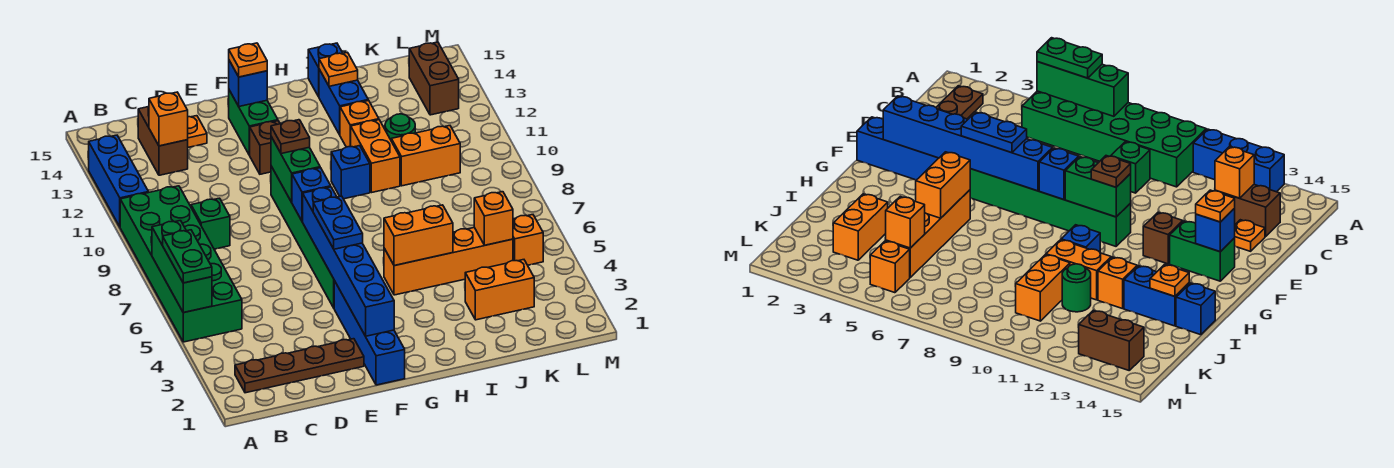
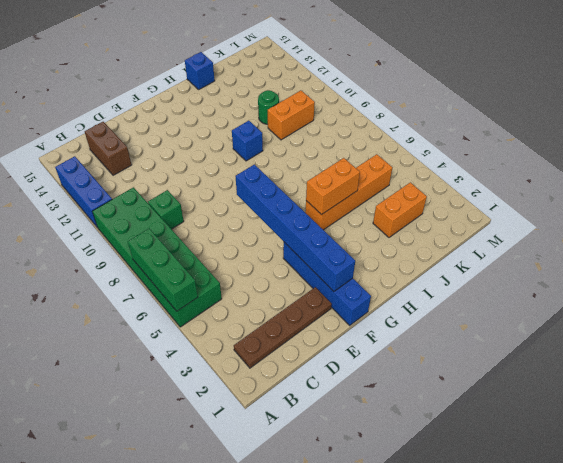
none -> orange plate D14 level 1
none -> green brick F5:F10 level 1
none -> brown brick F12 level 1
none -> green brick F13:F14 level 1

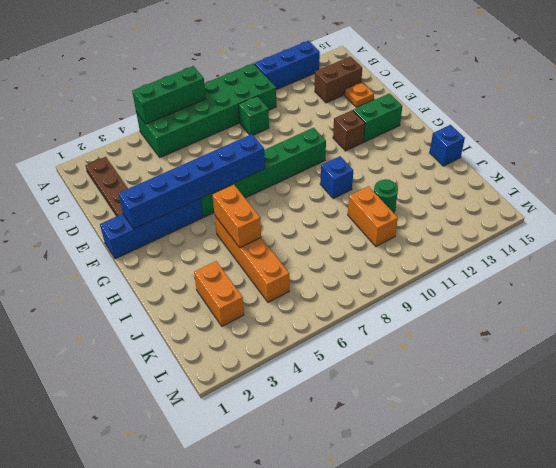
none -> orange brick I10:I11 level 1
none -> orange brick I12 level 1
none -> blue brick I13:I14 level 1
none -> orange brick L5 level 1

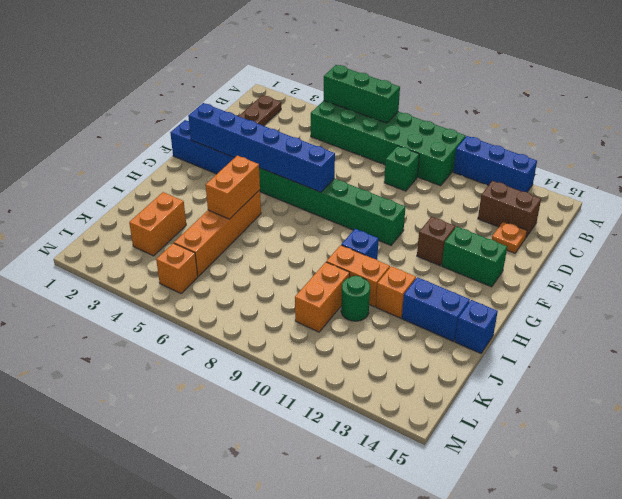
none -> brown brick L13:L14 level 1
none -> orange brick C13 level 2
none -> blue brick F8 level 2
none -> green brick F9:F10 level 2

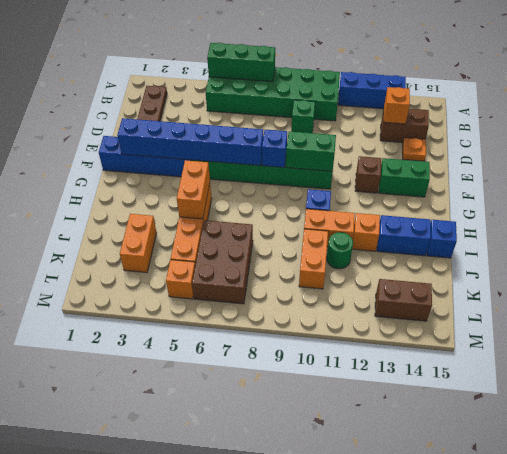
brown brick J6:L7 level 1 -> none
none -> blue brick F14 level 2
none -> orange plate I14 level 2
none -> orange brick K5 level 2
none -> green plate A5:A6 level 3

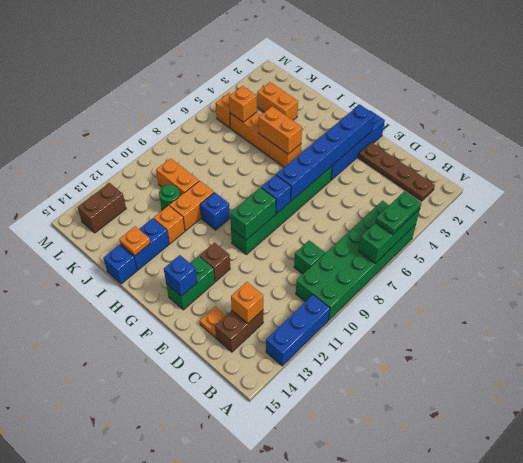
none -> blue plate F5:F6 level 3
none -> brown plate F10 level 3
none -> orange plate F14 level 3

